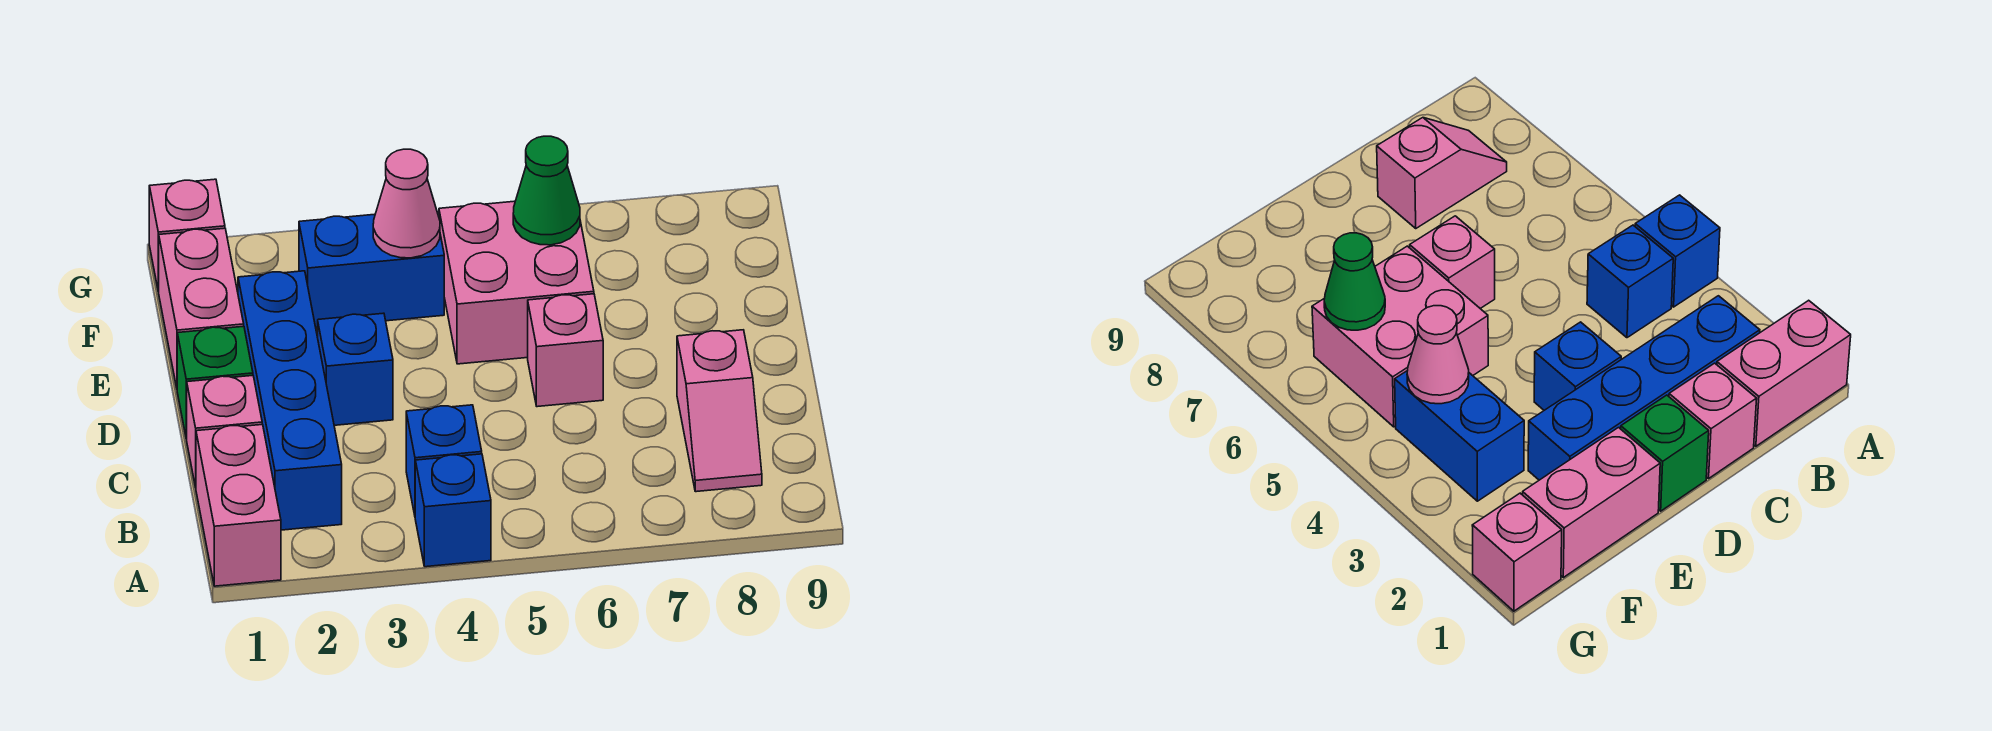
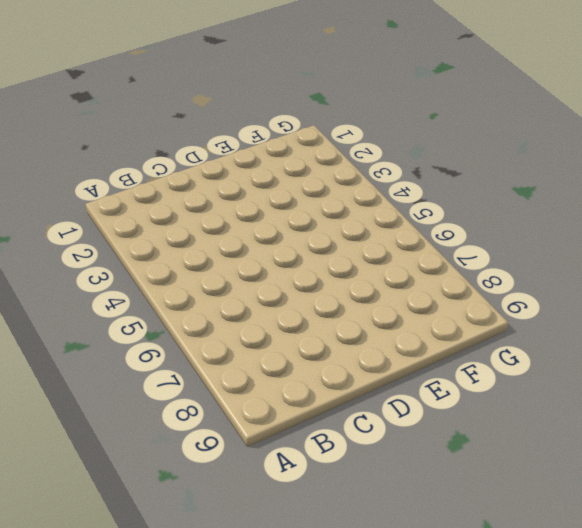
none -> pink brick A1:B1 level 1
none -> blue brick A4 level 1
none -> blue brick B2:E2 level 1

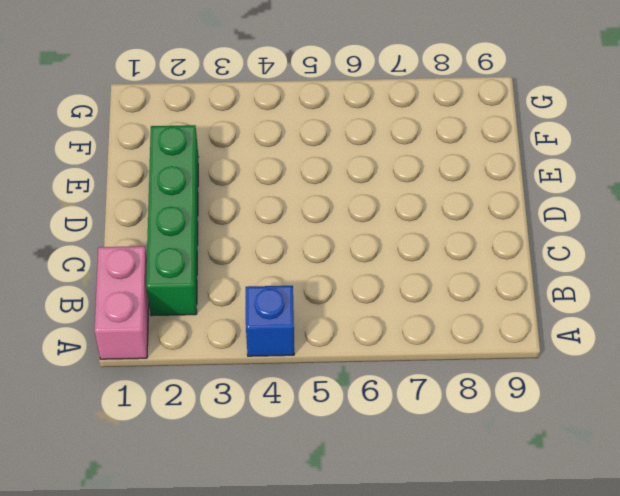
green brick B2:E2 level 1 -> blue brick B2:E2 level 1
none -> blue brick B4 level 1
none -> pink slope B8:C8 level 1 top C
none -> pink brick C1 level 1

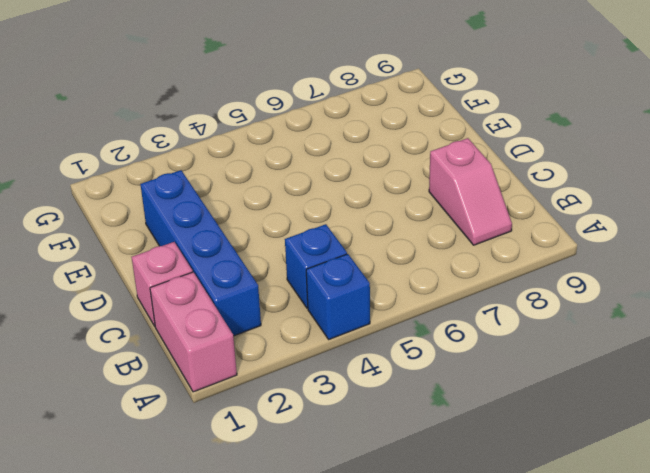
none -> green brick D1 level 1
none -> blue brick D3 level 1
none -> pink brick D6 level 1

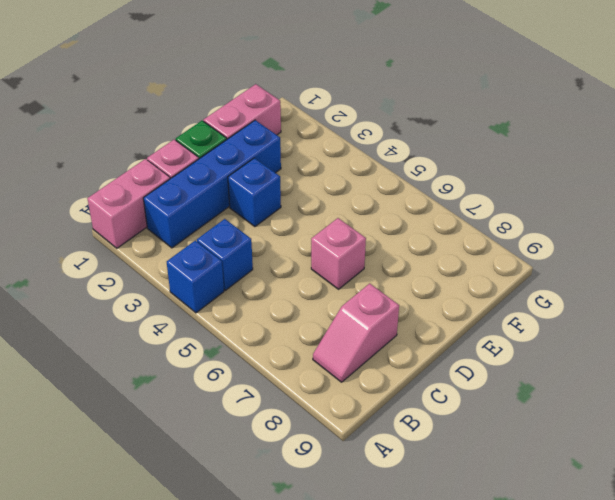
none -> pink brick E5:F6 level 1
none -> blue brick F3:F4 level 1
none -> pink brick G1 level 1

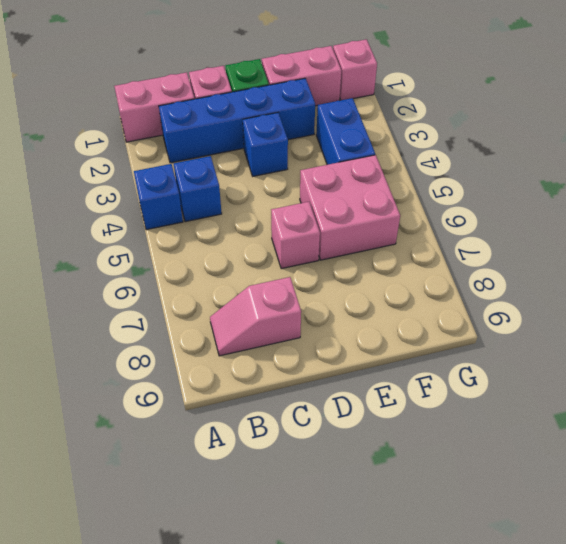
none -> pink cone F4 level 2
none -> green cone F6 level 2

